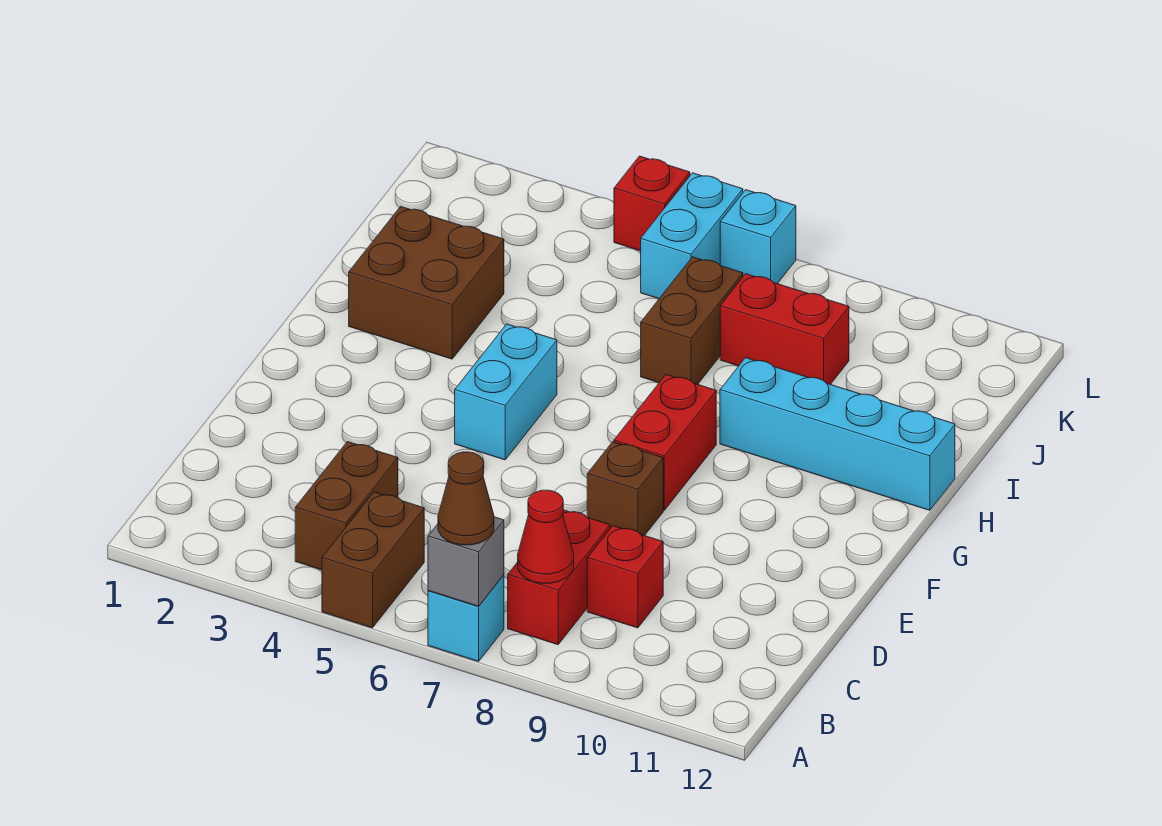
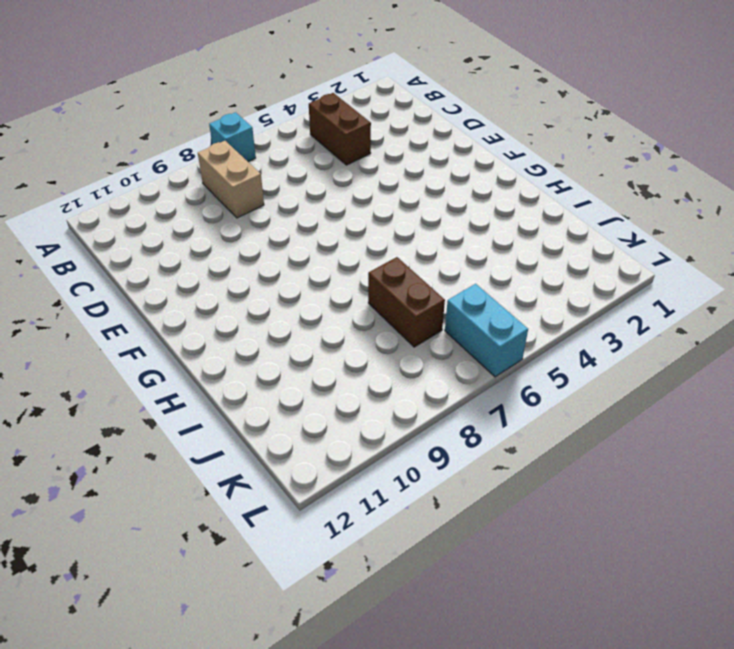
tan brick B8:C8 level 1 -> red brick B8:C8 level 1
none -> brown brick A5:B5 level 1
none -> red brick C9 level 1
none -> brown brick E8 level 1

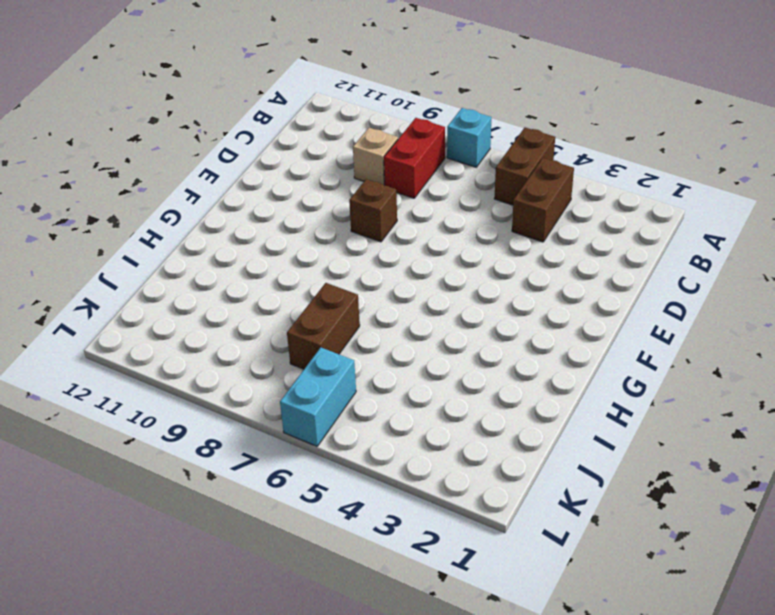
tan brick C9 level 1 -> red brick C9 level 1
none -> cyan brick F5:G5 level 1
none -> red brick F8:G8 level 1
none -> brown brick H2:I3 level 1

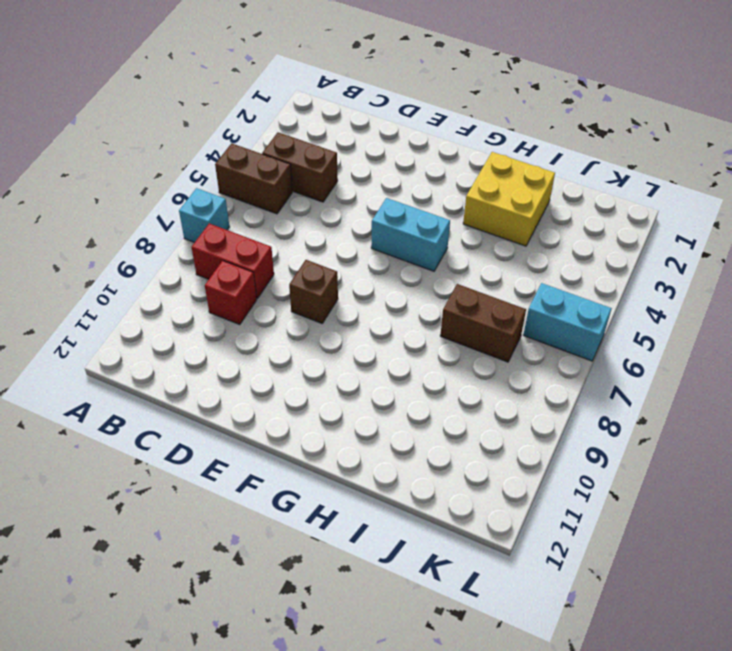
yellow brick H2:I3 level 1 -> brown brick H2:I3 level 1
none -> red brick F8:G8 level 1
none -> cyan brick H9:H12 level 1
none -> red brick J8:J9 level 1

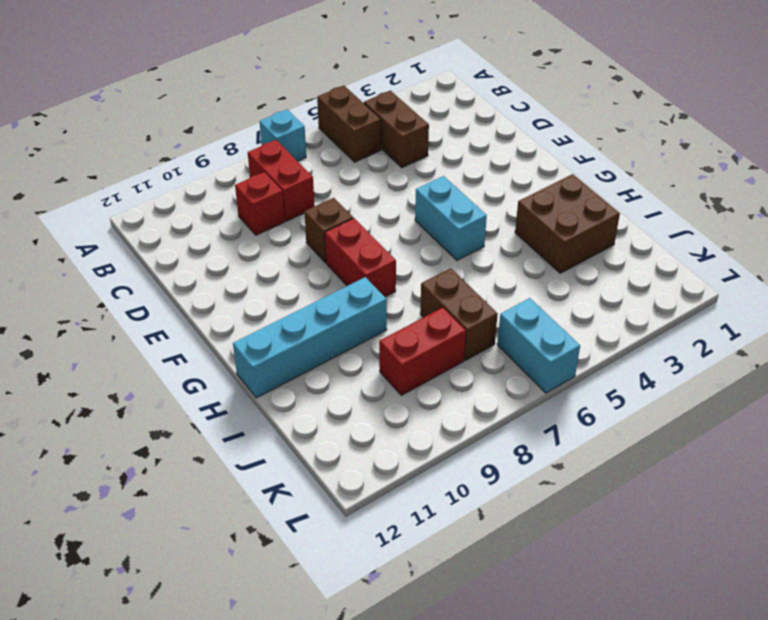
none -> red brick L5 level 1
none -> cyan brick L7 level 1
none -> grey brick A7 level 2

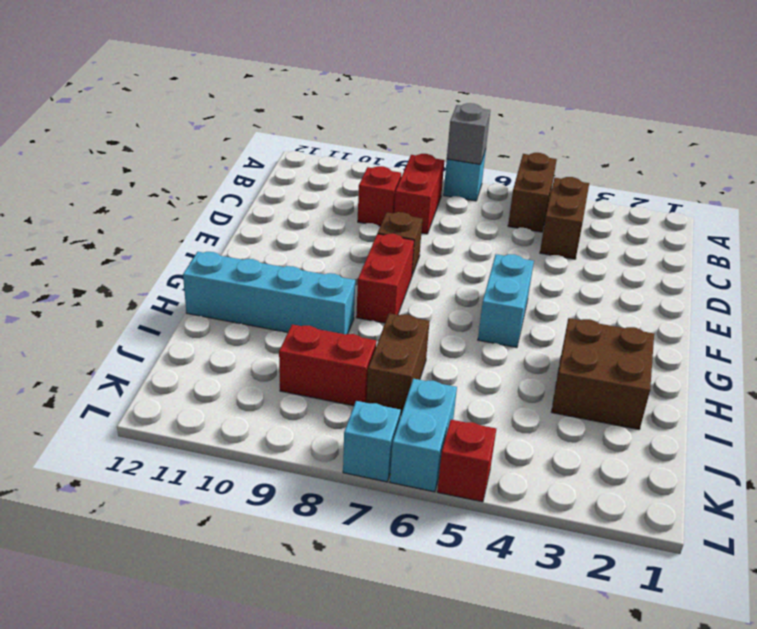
none -> red cone B8 level 2
none -> brown cone A7 level 3

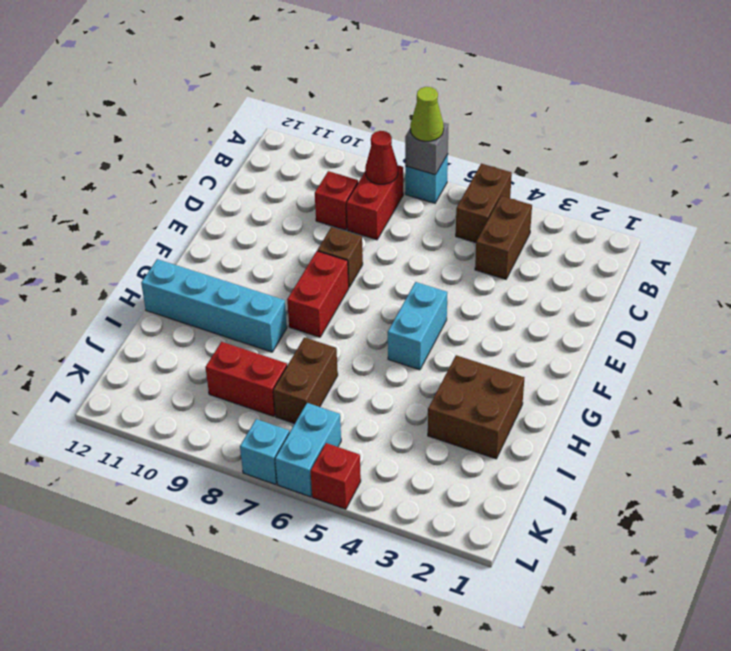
lime cone A7 level 3 -> brown cone A7 level 3

